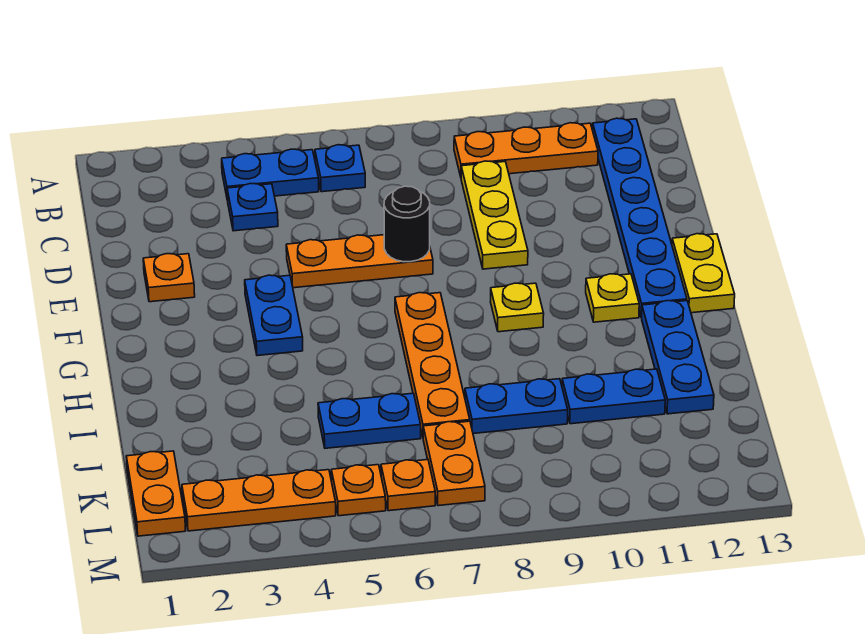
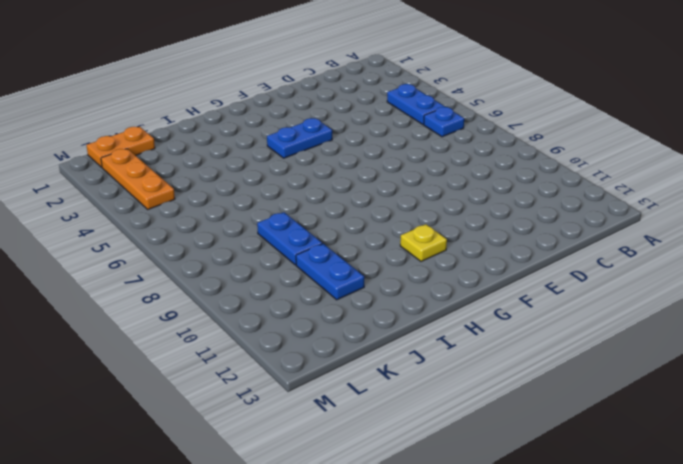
none -> orange plate B9:B11 level 1
none -> blue plate B12:G12 level 1
none -> blue plate C4 level 1

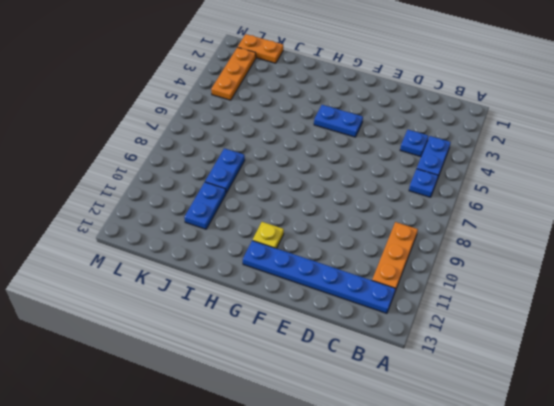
none -> yellow plate C9:E9 level 1
none -> orange plate E2 level 1
none -> orange plate E5:E7 level 1

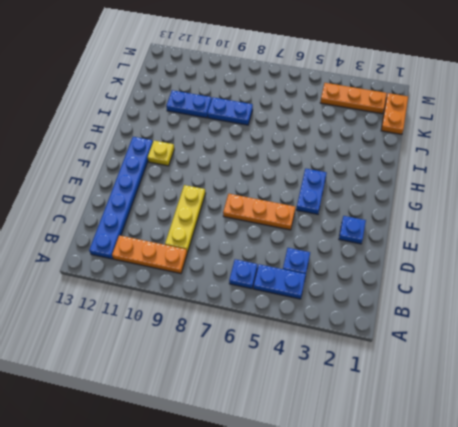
blue plate E2 level 1 -> orange plate E2 level 1
none -> yellow plate F13:G13 level 1
none -> orange plate G7:J7 level 1
none -> yellow plate G9 level 1

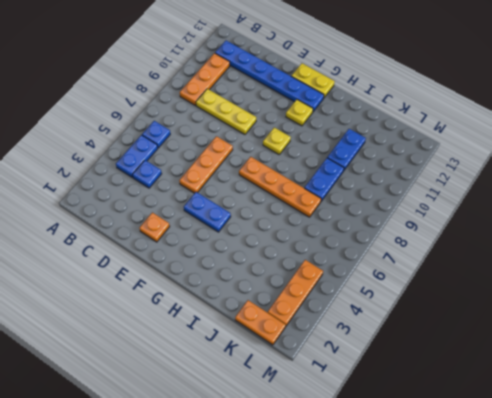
none -> blue plate H12:J12 level 1
none -> blue plate J5:J6 level 1
none -> orange plate K7:L7 level 1

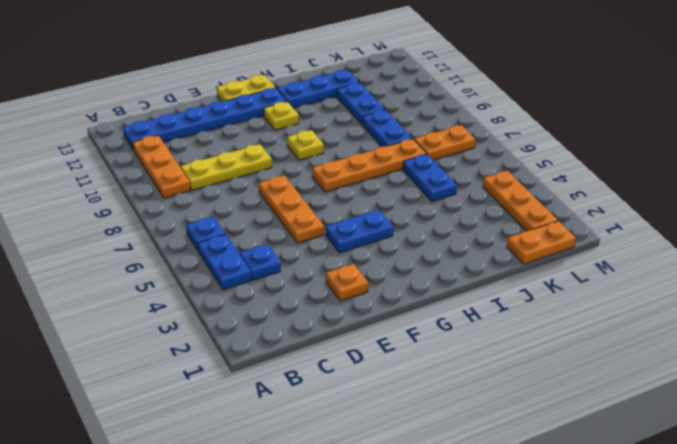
none -> orange plate L5 level 1
none -> orange plate L6 level 1
none -> black round brick E7 level 2

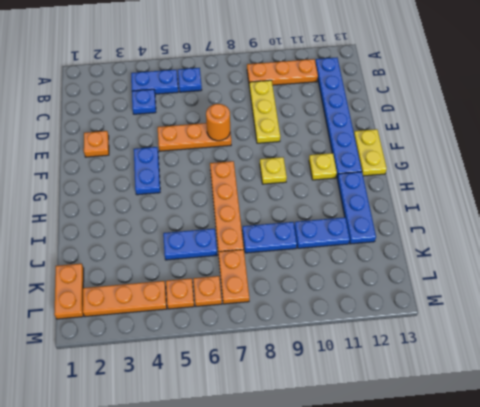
orange round brick E7 level 2 -> black round brick E7 level 2

